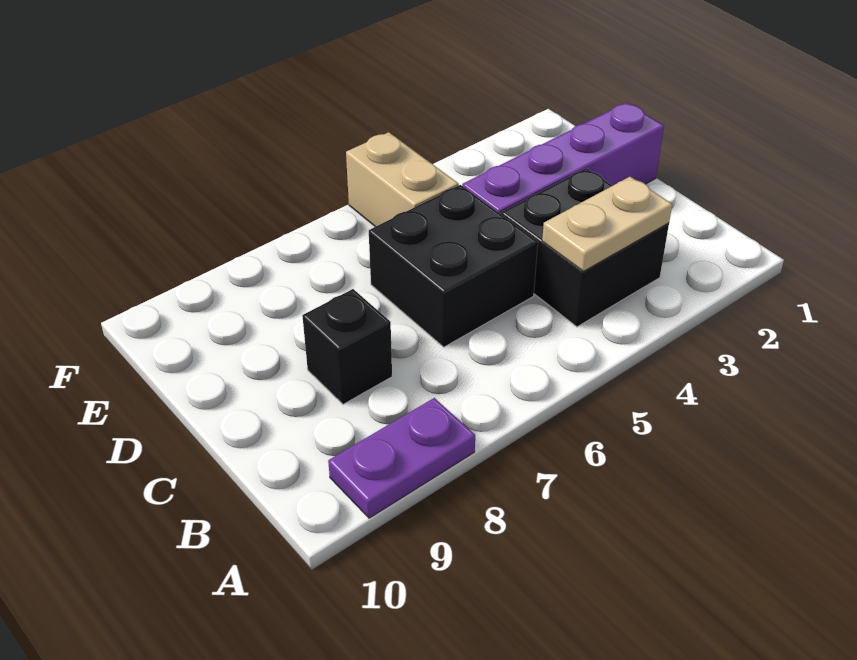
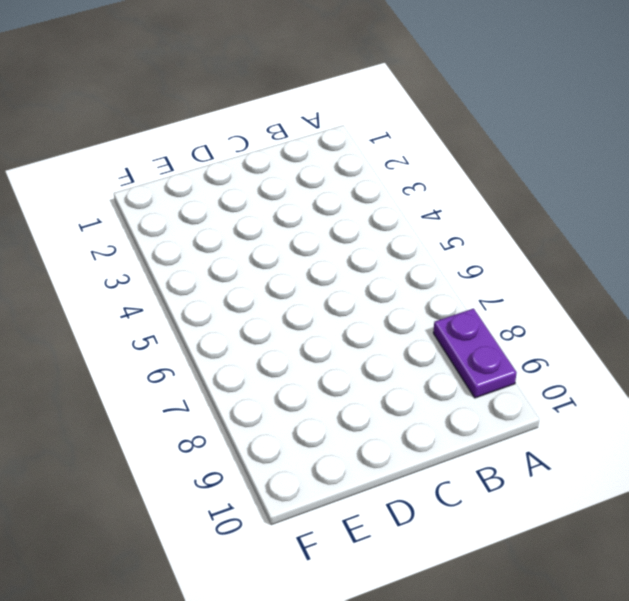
none -> black brick B3:C4 level 1
none -> black brick C5:D6 level 1

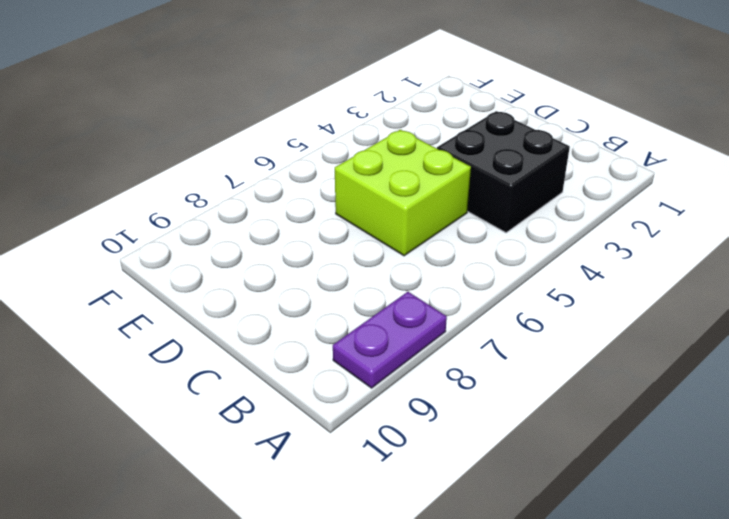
lime brick C5:D6 level 1 -> black brick C5:D6 level 1
none -> black brick C8 level 1
none -> purple brick D1:D4 level 1

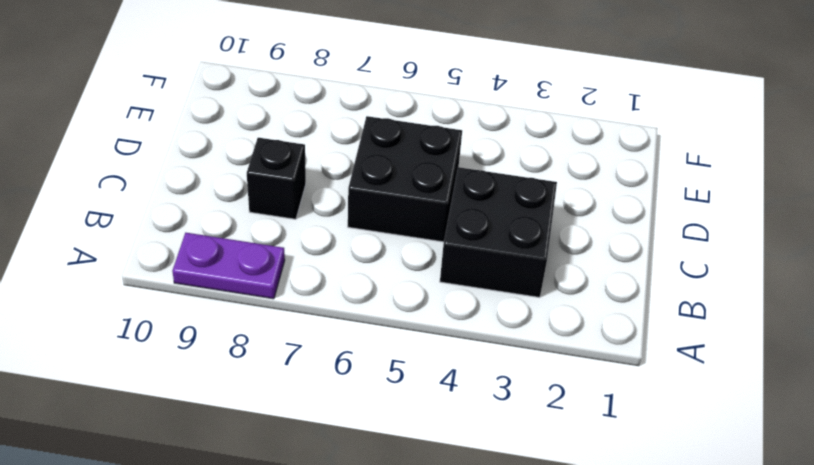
none -> purple brick D1:D4 level 1
none -> tan brick E5:F5 level 1

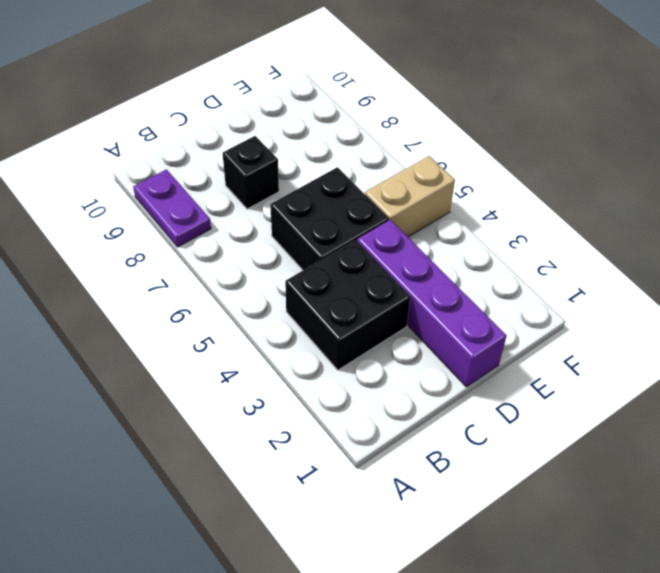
none -> tan plate B3:B4 level 2

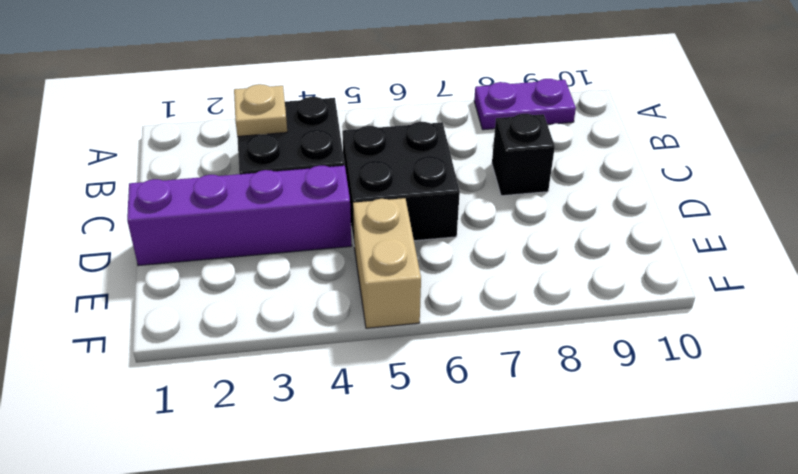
tan plate B3 level 2 -> tan plate B3:B4 level 2

